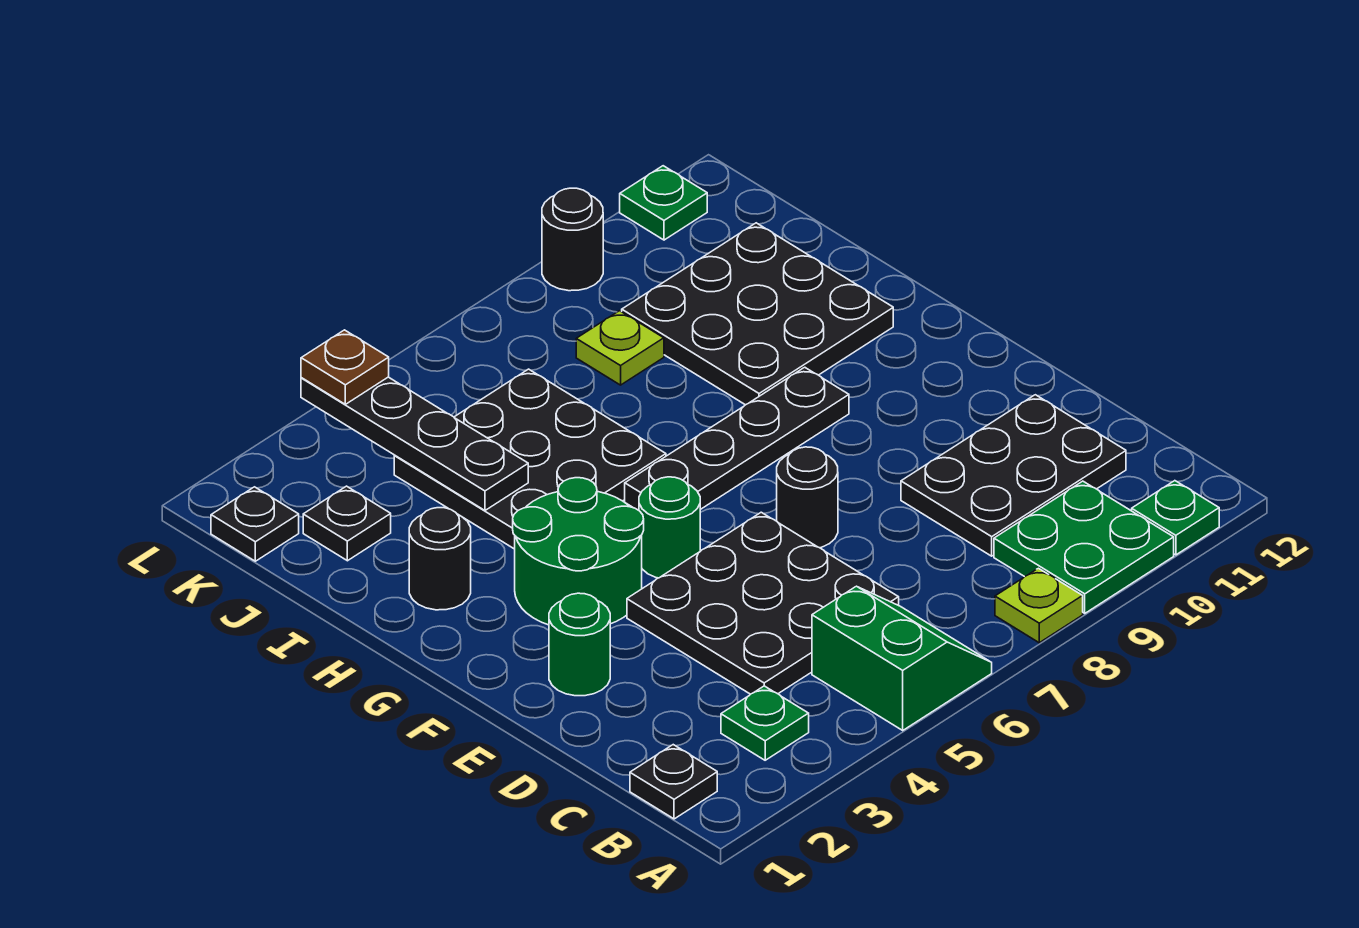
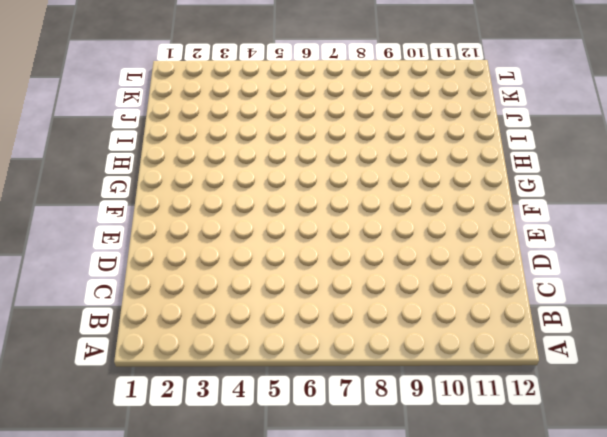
none -> green slope A5:B6 level 1 top 5
none -> lime plate A8 level 1
none -> green plate A9:B10 level 1

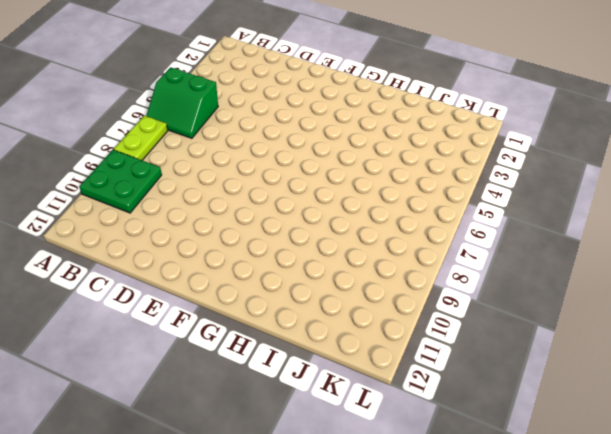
lime plate A7:A8 level 1 -> lime plate A8 level 1
none -> green plate A11 level 1
none -> black plate B1 level 1
none -> green plate B3 level 1

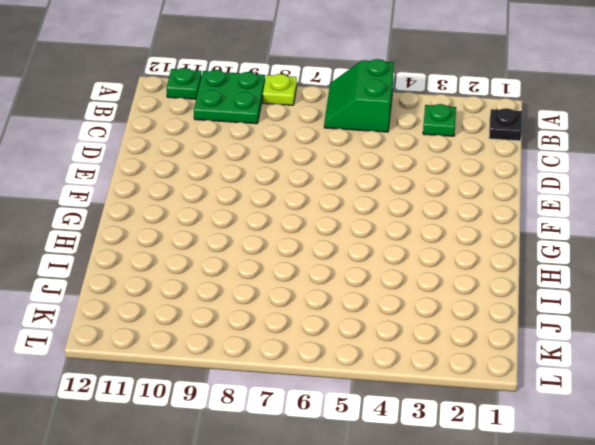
none -> black plate C4:E6 level 1
none -> black plate C9:D11 level 1
none -> green round brick E2 level 1

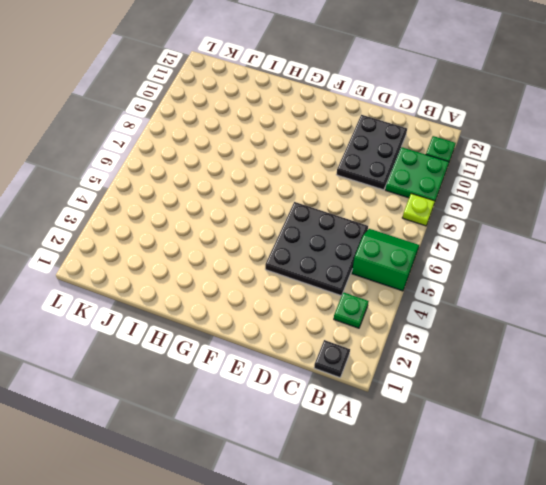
none -> green round brick E2 level 1
none -> black round brick E7 level 1
none -> green round brick F3:G4 level 1

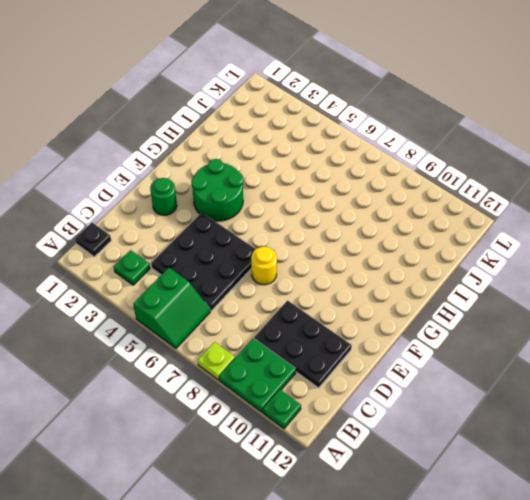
yellow round brick E7 level 1 -> black round brick E7 level 1
none -> green round brick F5 level 1
none -> black plate G6:G9 level 1
none -> black round brick H2 level 1

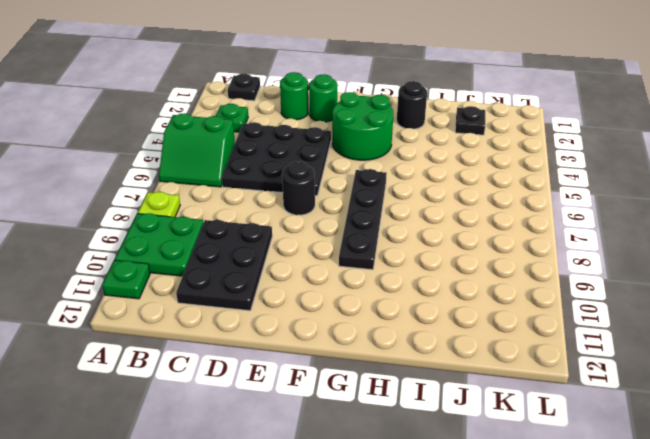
green round brick D2 level 1 -> green round brick F5 level 1
none -> black plate H4:J6 level 1
none -> black plate H9:J11 level 1
none -> lime plate J8 level 1

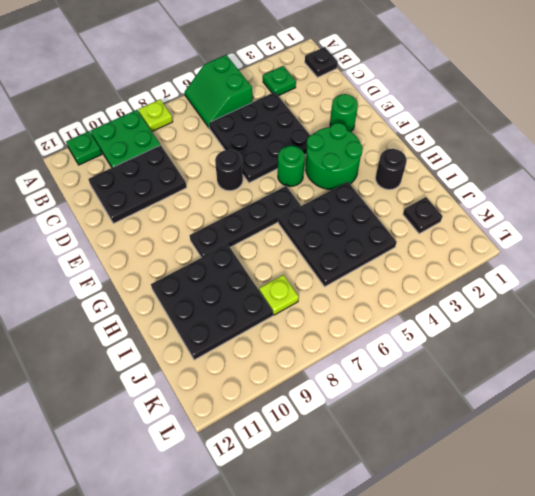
none -> black plate K1 level 1
none -> black round brick L9 level 1
none -> green plate L11 level 1

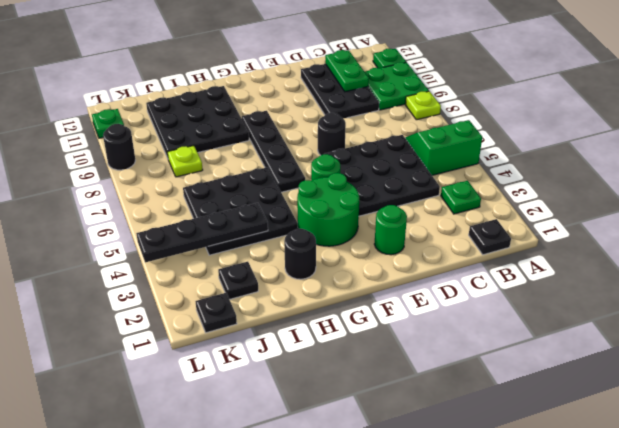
green plate C10:C11 level 2 -> none
none -> brown plate L4 level 3

